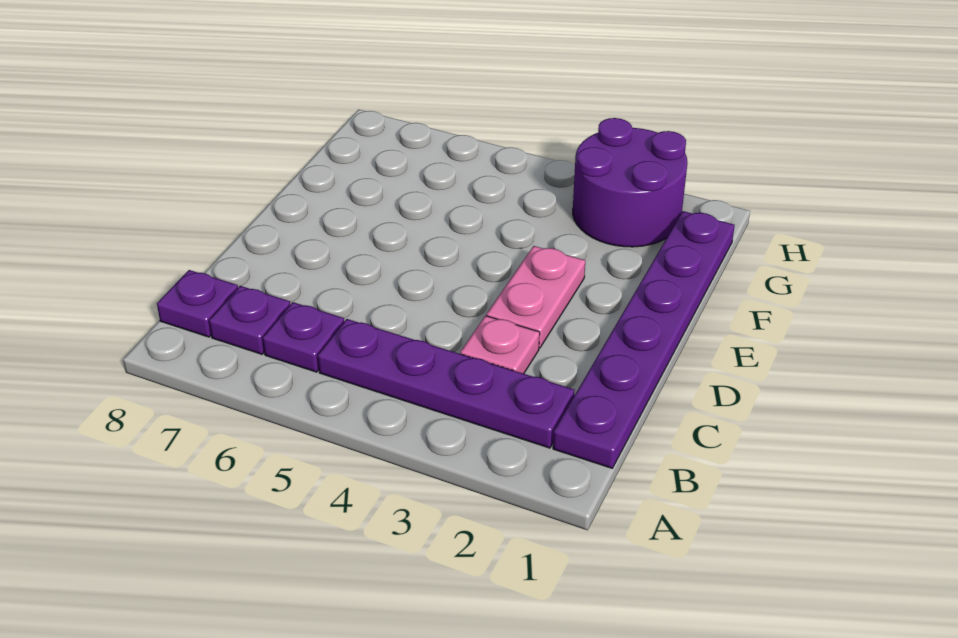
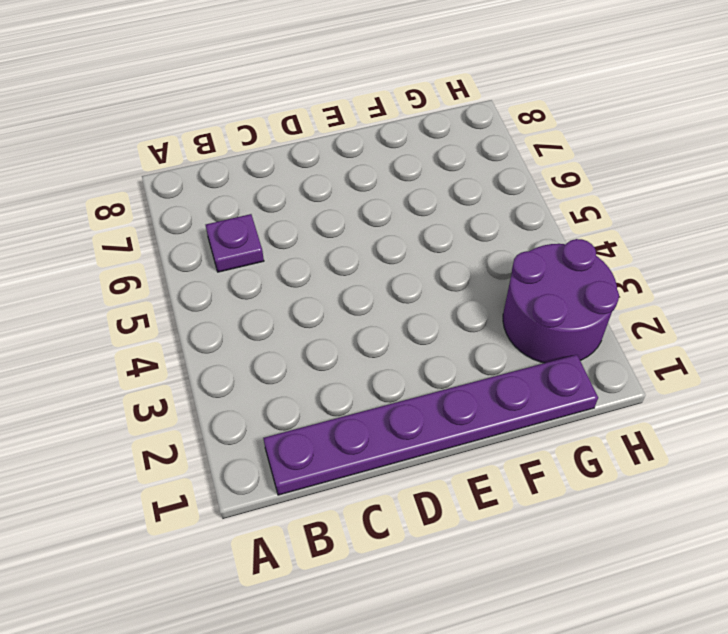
none -> purple plate B2:B5 level 1
none -> purple plate B7 level 1

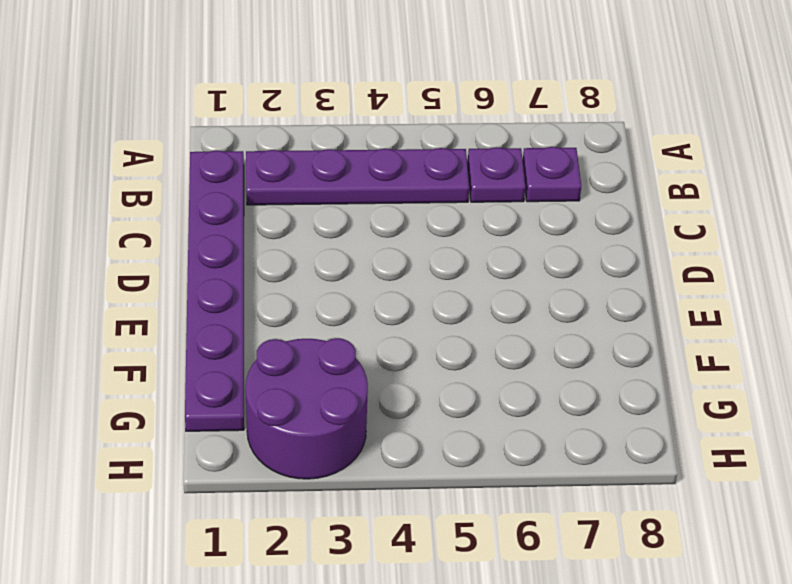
none -> purple plate B8 level 1
none -> pink plate C3 level 1

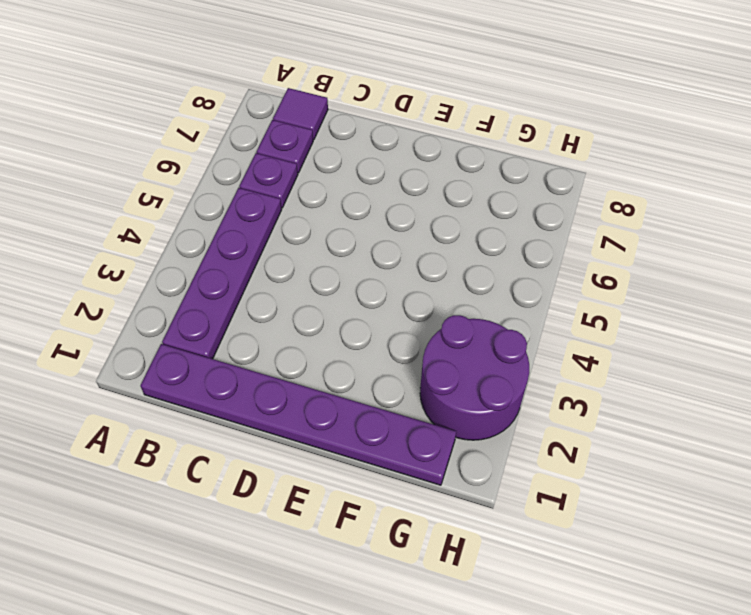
purple tile B8 level 1 -> purple plate B8 level 1
none -> pink plate C3 level 1
none -> pink plate D3:E3 level 1

